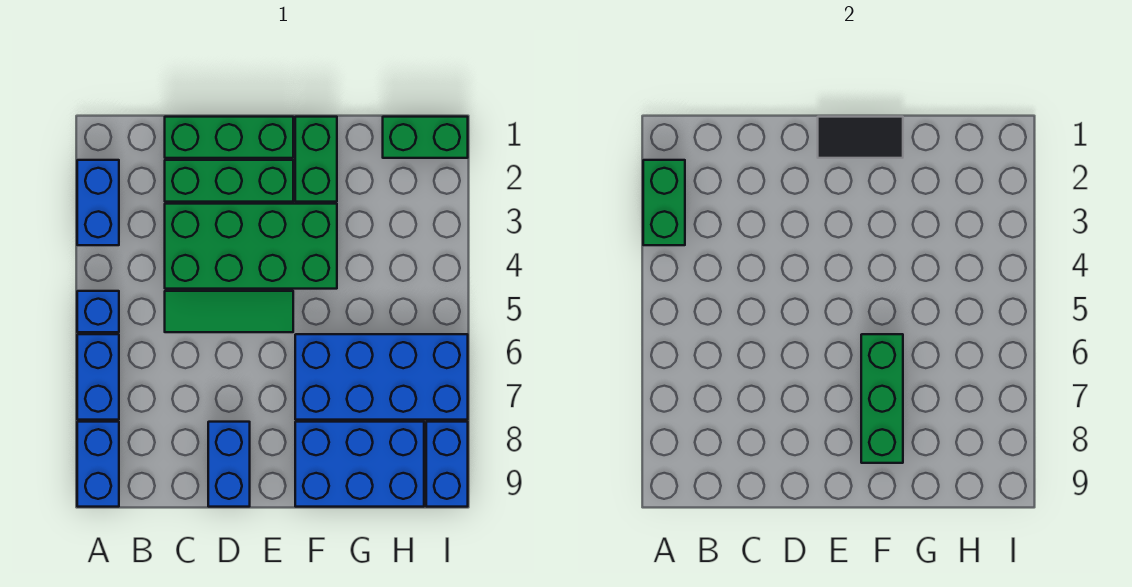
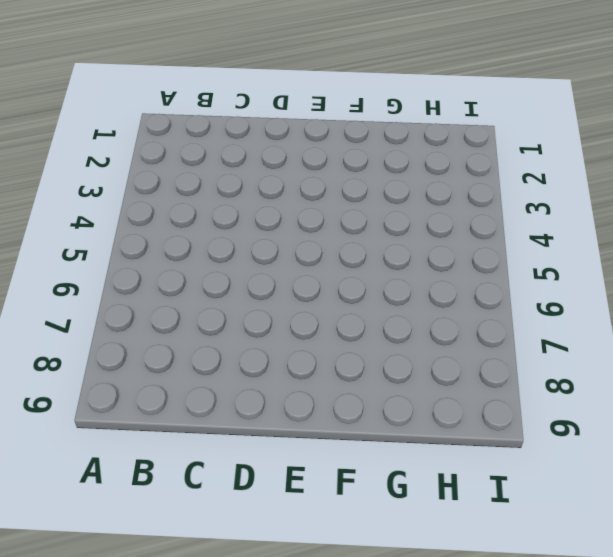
none -> blue brick A2:A3 level 1
none -> blue brick A5 level 1
none -> blue brick A6:A7 level 1

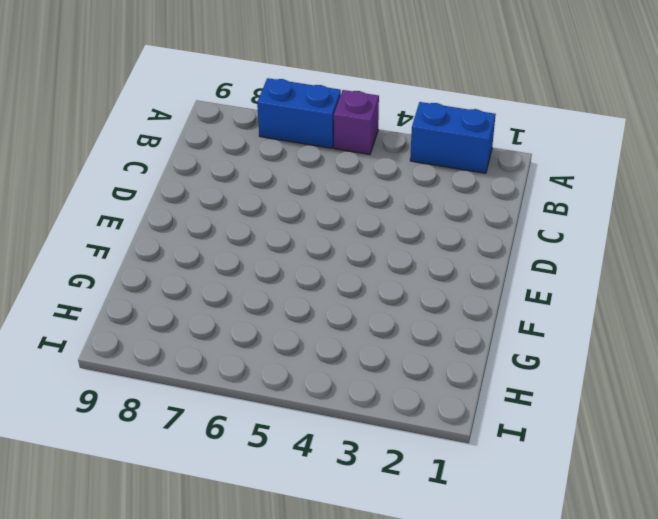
purple brick A5 level 1 -> blue brick A5 level 1
none -> blue brick A8:A9 level 1
none -> green brick C1:E1 level 1
none -> green brick C2:E2 level 1

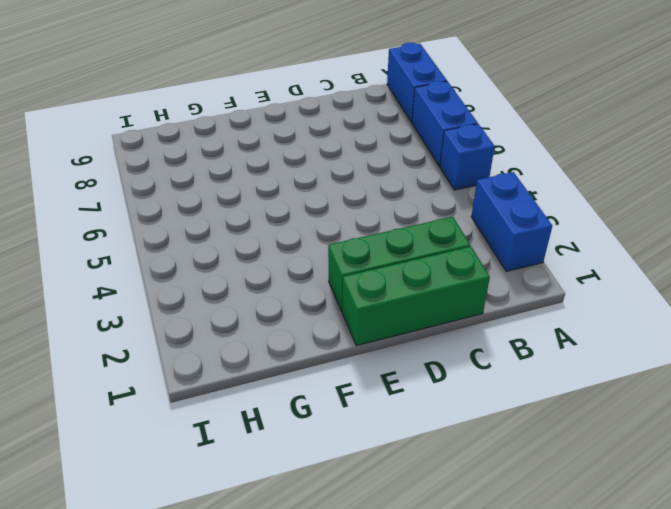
none -> green brick C3:F4 level 1
none -> green tile C5:E5 level 1
none -> blue brick D8:D9 level 1

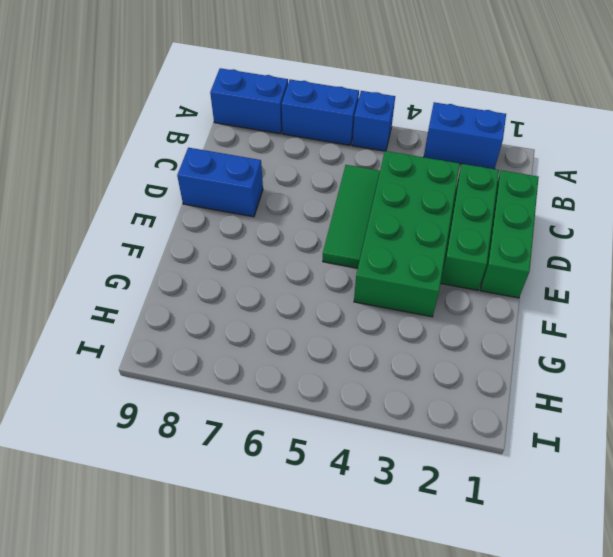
none -> green brick F1:F2 level 1
none -> blue brick F6:I7 level 1
none -> blue brick F8:H9 level 1

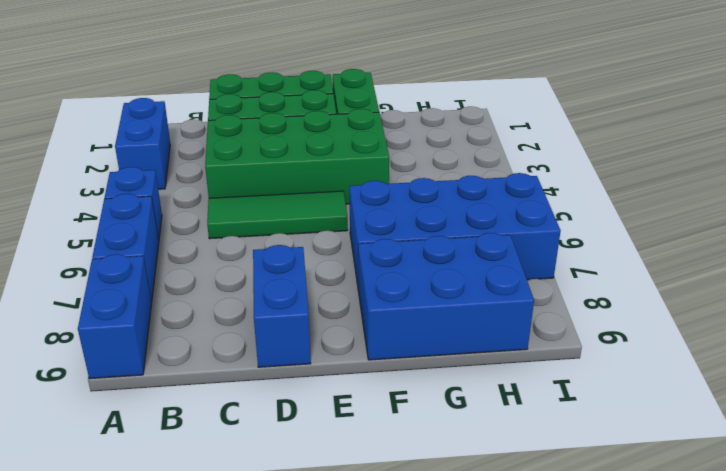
none -> green brick H1:I1 level 1
none -> blue brick I8:I9 level 1
none -> green brick A2:A3 level 2

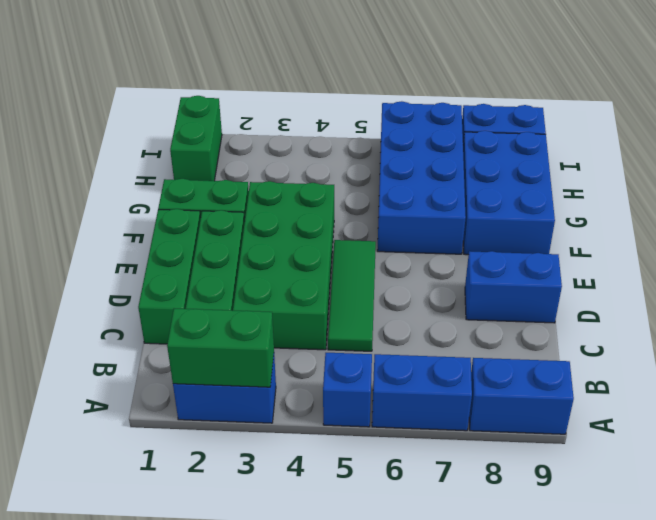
none -> black tile E1:F1 level 2
none -> green brick F6:F8 level 2

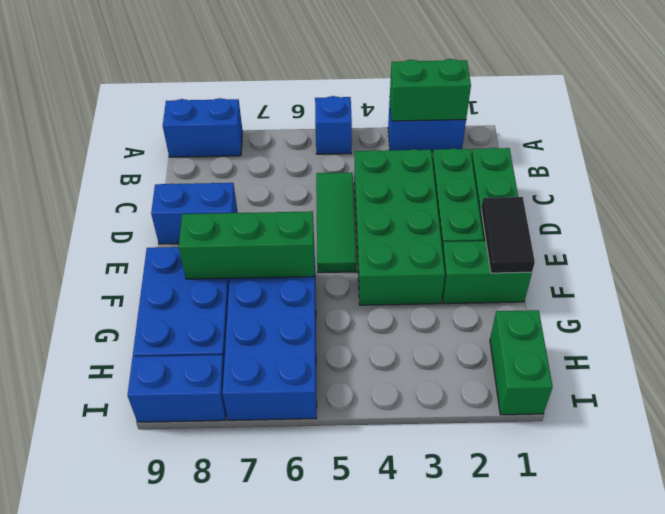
none -> blue brick A6:A7 level 1

